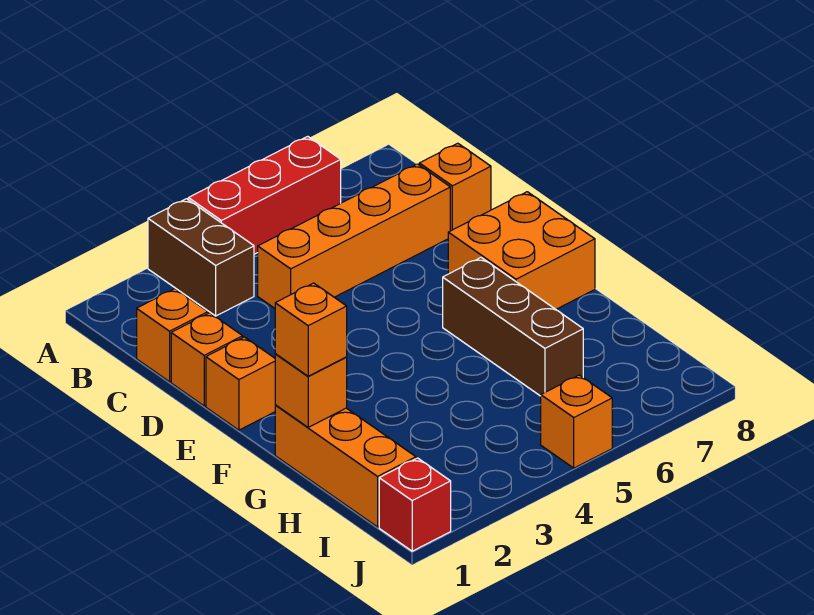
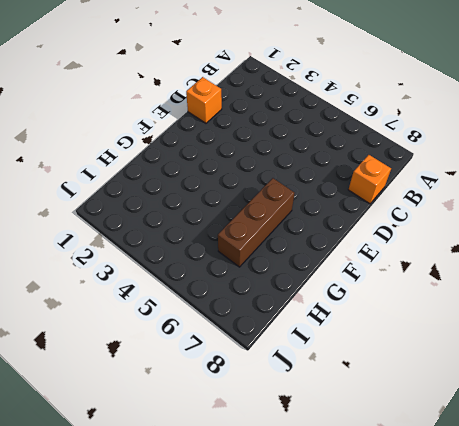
none -> brown brick A3:B3 level 1
none -> red brick A4:A6 level 1
none -> orange brick C1 level 1

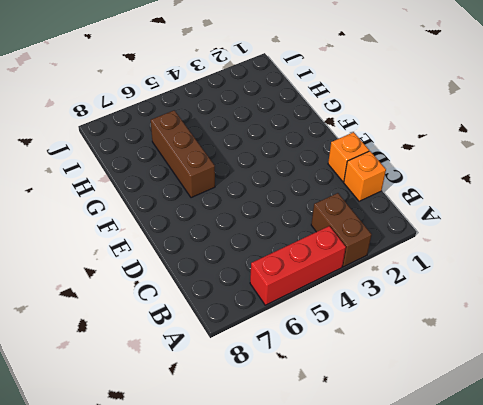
none -> orange brick C4:C7 level 1
none -> orange brick C8 level 1
none -> orange brick E1 level 1

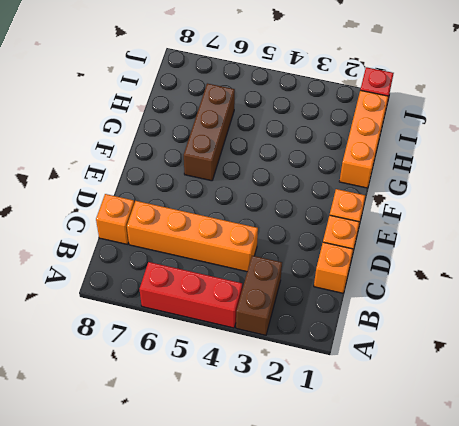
none -> orange brick E7:F8 level 1
none -> orange brick J5 level 1
none -> orange brick G1 level 2

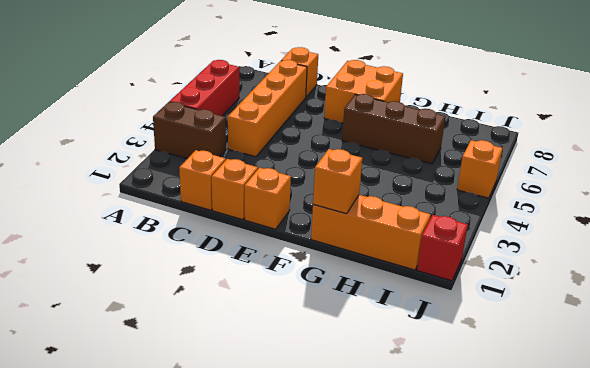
none -> orange brick G1 level 3

